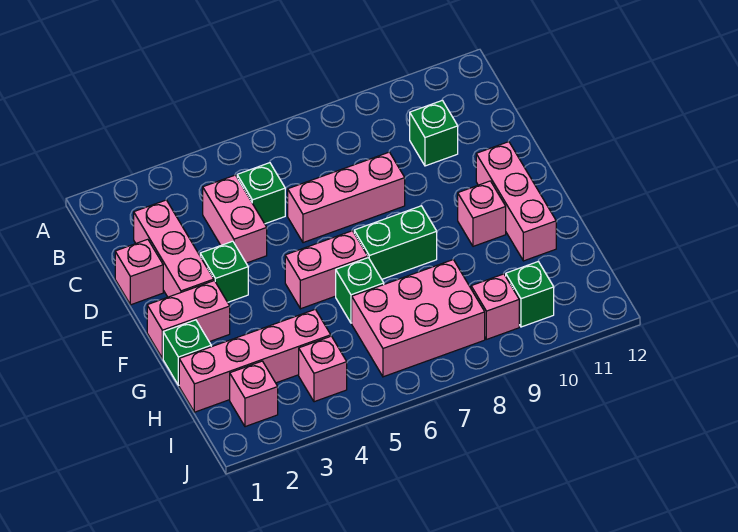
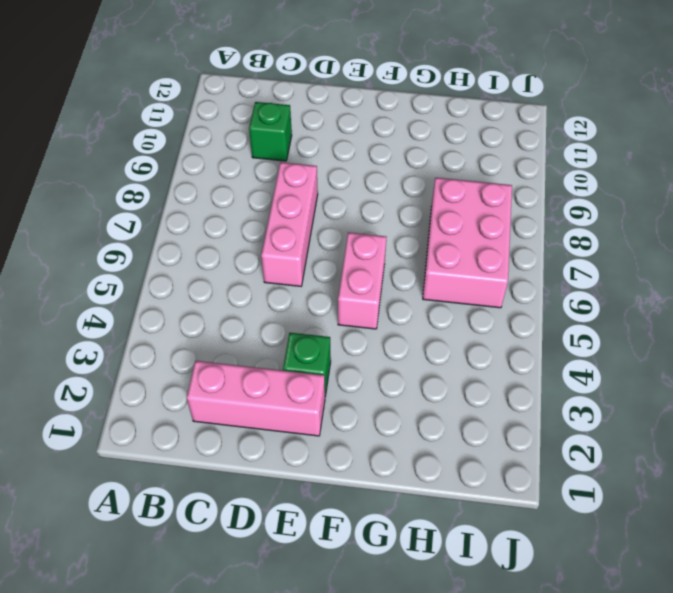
none -> pink brick C4:D4 level 1
none -> green brick C5 level 1
none -> pink brick D1 level 1

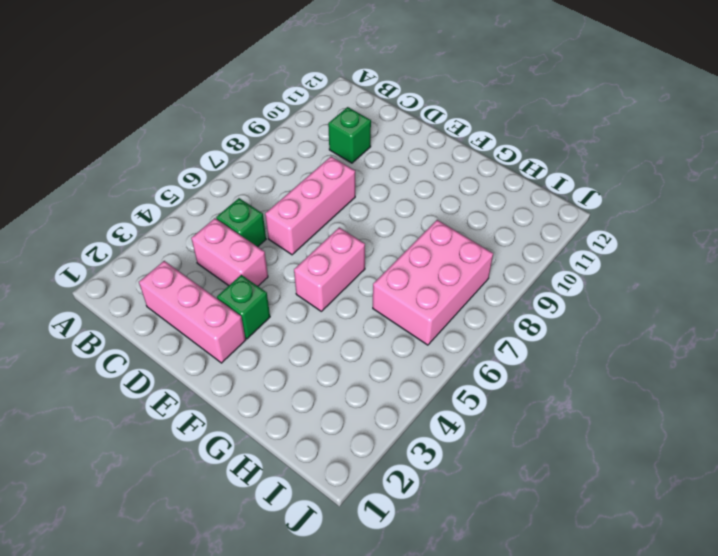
none -> pink brick D1 level 1
none -> pink brick E11:G11 level 1
none -> pink brick F1:F2 level 1

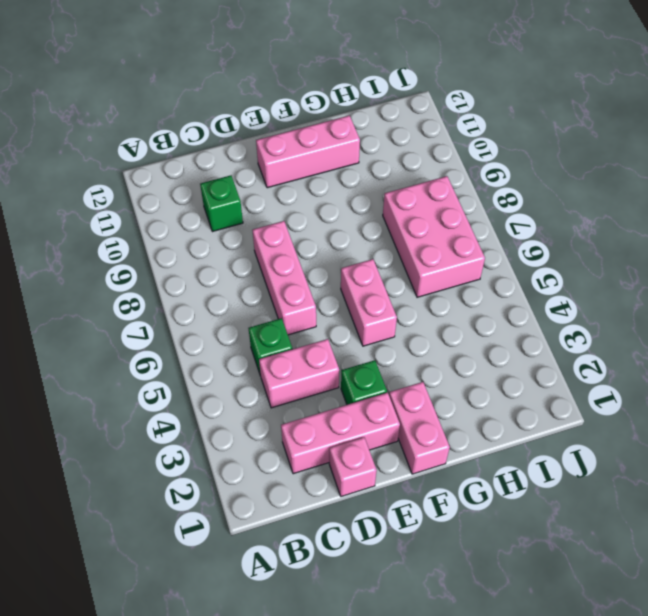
none -> green brick F7:F8 level 1
none -> pink brick F10 level 1
none -> green brick G1 level 1

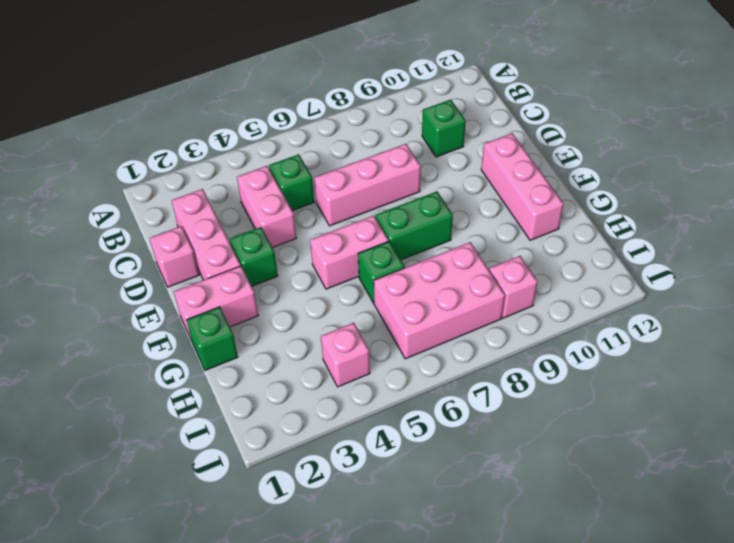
none -> pink brick F10 level 1
none -> pink brick H1:H4 level 1
none -> pink brick I2 level 1

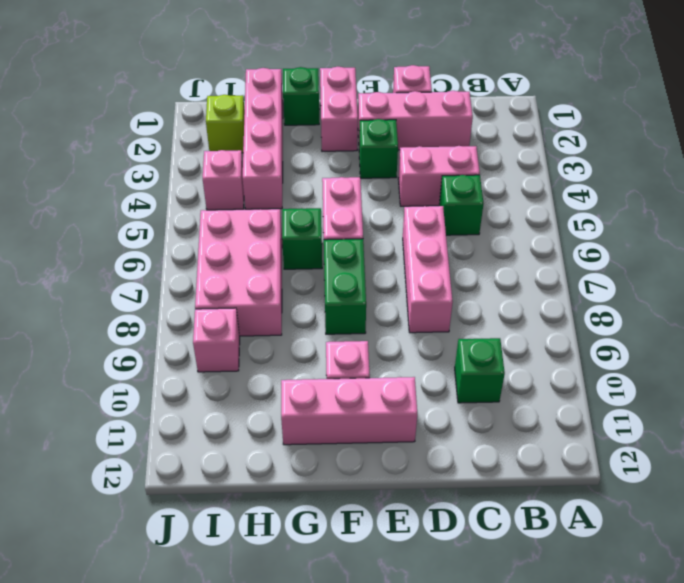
lime brick I2 level 1 -> pink brick I2 level 1
none -> green brick I10 level 1

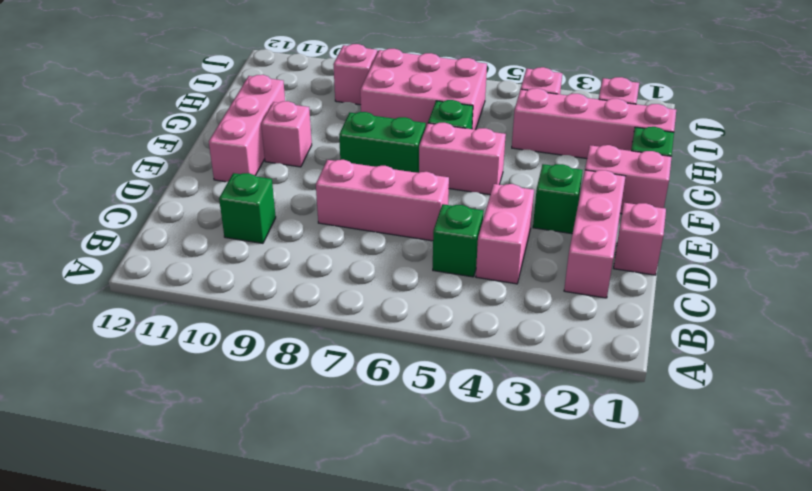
none -> green brick I10 level 1

